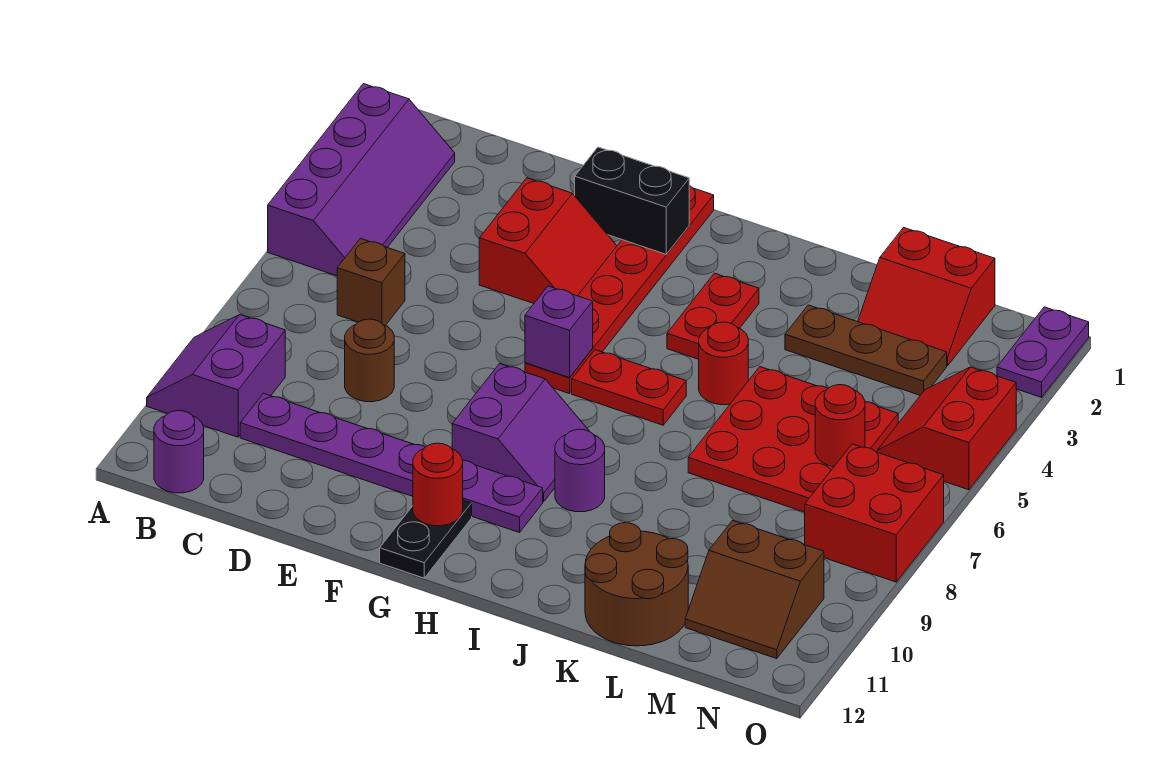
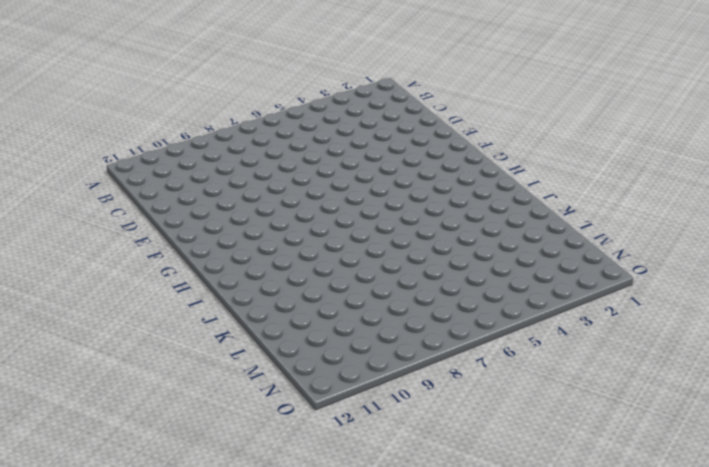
none -> purple slope A2:B5 level 1 top A
none -> purple slope A9:B10 level 1 top B
none -> purple round brick B12 level 1

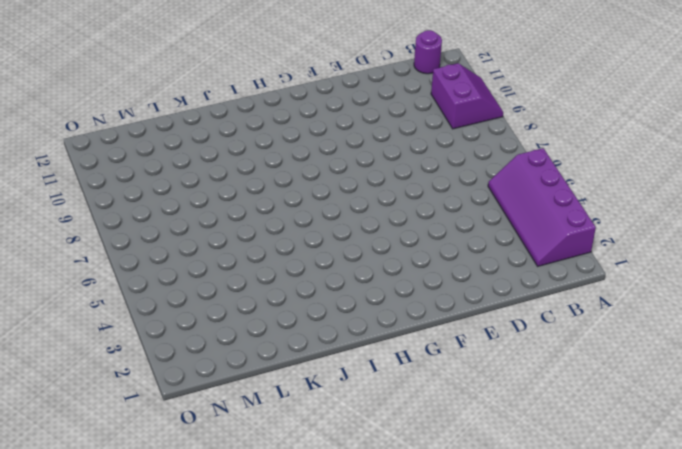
none -> brown brick C6 level 1
none -> purple plate C10:H10 level 1
none -> brown round brick D8 level 1

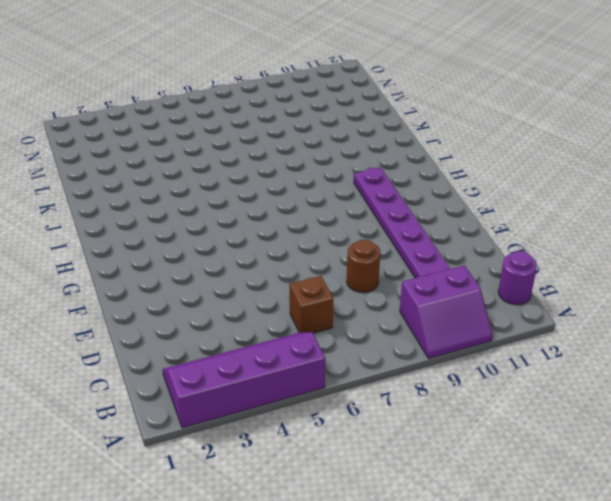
none -> red slope E3:F4 level 1 top E
none -> red plate G1:G6 level 1
none -> purple slope G8:H9 level 1 top G

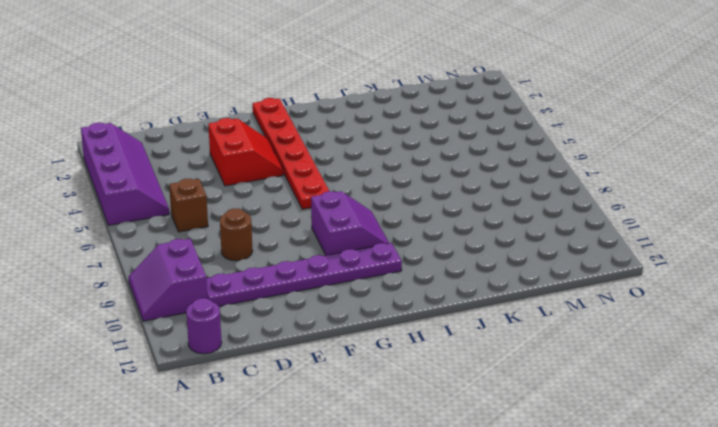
none -> black plate G11:G12 level 1
none -> red plate H6:I6 level 1
none -> red plate I3:I4 level 1

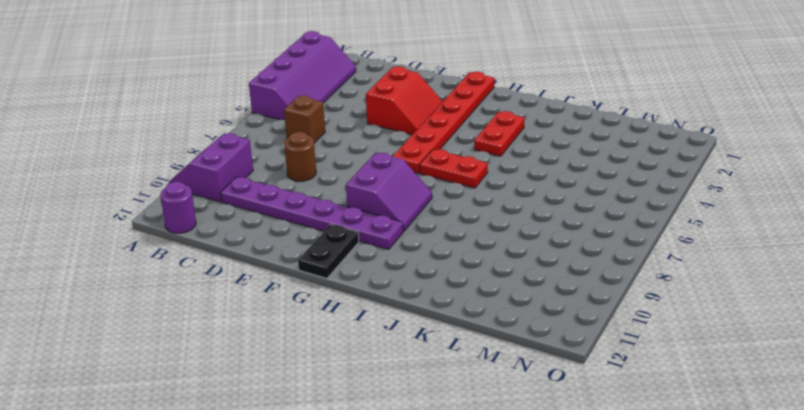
none -> purple round brick I9 level 1
none -> red round brick J5 level 1
none -> brown plate K3:M3 level 1

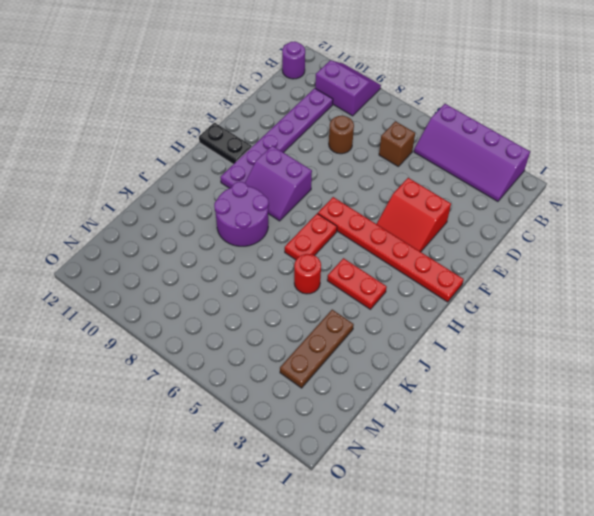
purple round brick I8:J9 level 1 -> purple round brick I9 level 1
none -> red plate K5:M7 level 1
none -> brown round brick K11:L12 level 1
none -> red slope L1:M2 level 1 top 1

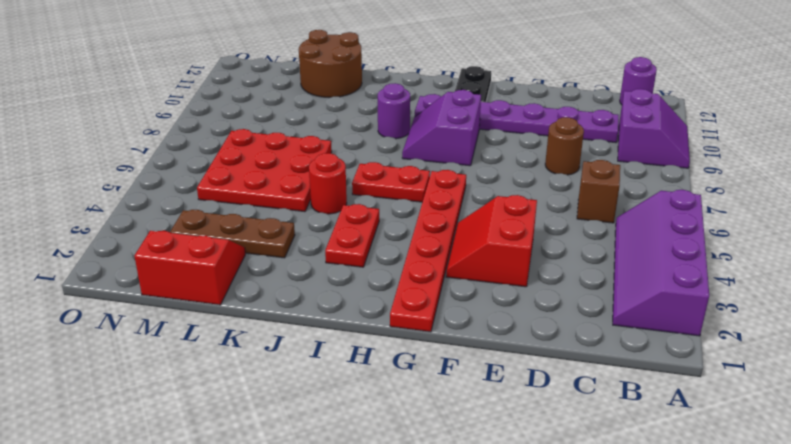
none -> brown slope M10:N11 level 1 top 10
none -> red slope N4:O5 level 1 top O
none -> red brick N7:O8 level 1

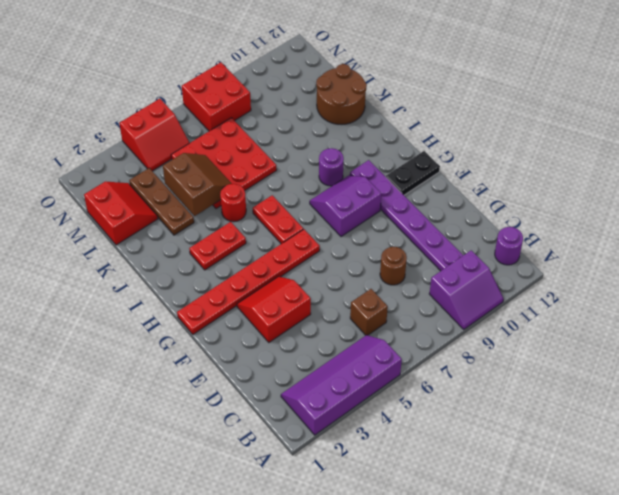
brown slope K4:L5 level 2 top 4 -> brown slope M10:N11 level 1 top 10
none -> purple plate O1:O2 level 1
none -> black brick F2:G2 level 2
none -> purple brick G6 level 2

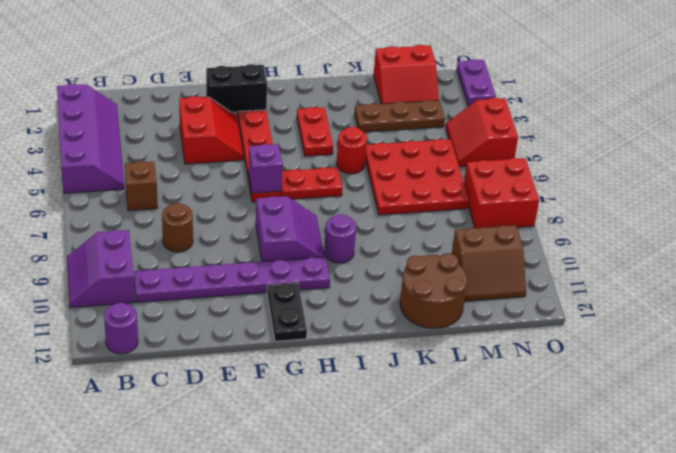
none -> red round brick G11 level 2
none -> red round brick M6 level 2

